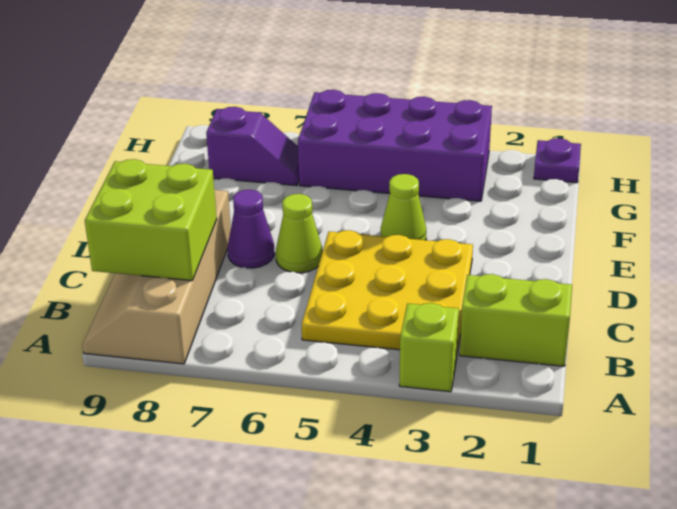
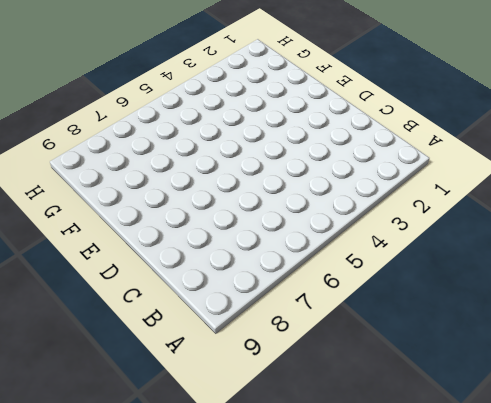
none -> lime brick A3 level 1
none -> tan slope A8:D9 level 1 top 8

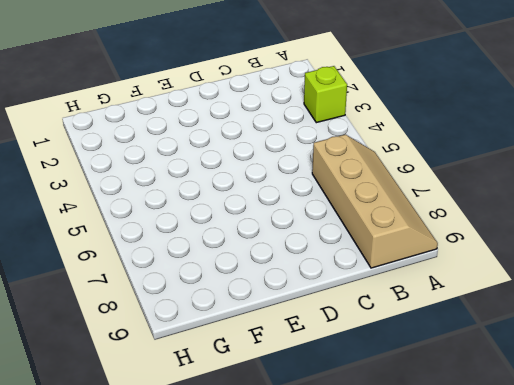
tan slope A6:B9 level 1 top B -> tan slope A8:D9 level 1 top 8
none -> lime brick B1:B2 level 1
none -> yellow plate B3:D5 level 1

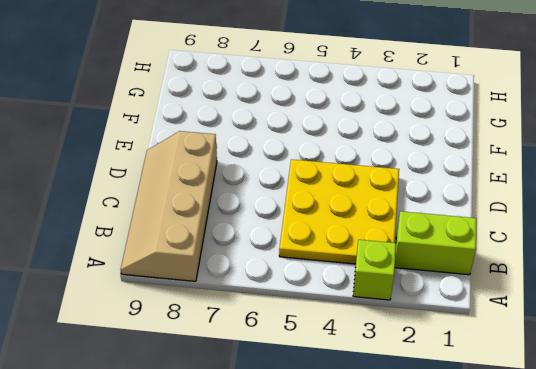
none -> lime cone D6 level 1
none -> purple cone D7 level 1

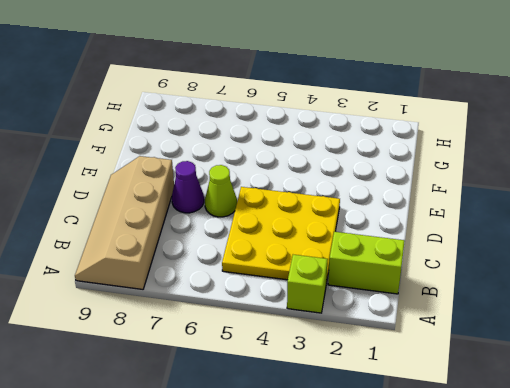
none -> lime cone E4 level 1
none -> purple brick G3:H6 level 1

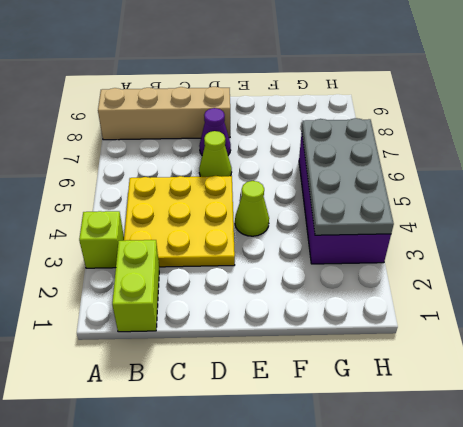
grey plate G3:H6 level 2 -> none
none -> purple slope G7:G8 level 1 top 8
none -> purple plate H1 level 1

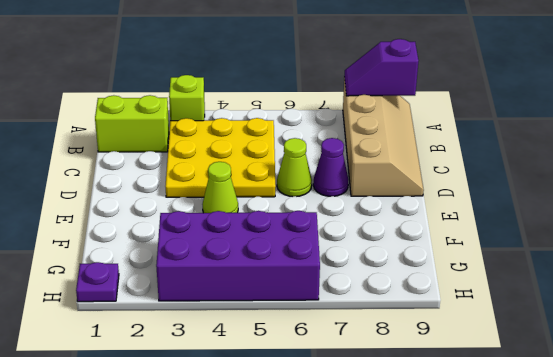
purple slope A8:A9 level 2 top 9 -> purple slope G7:G8 level 1 top 8
none -> lime brick B8:C9 level 2

